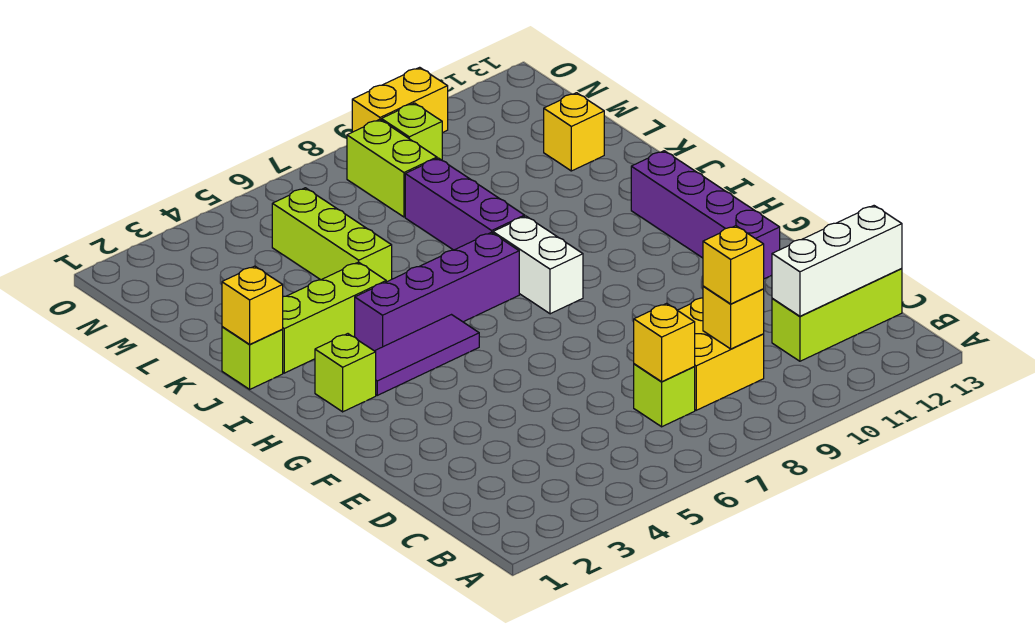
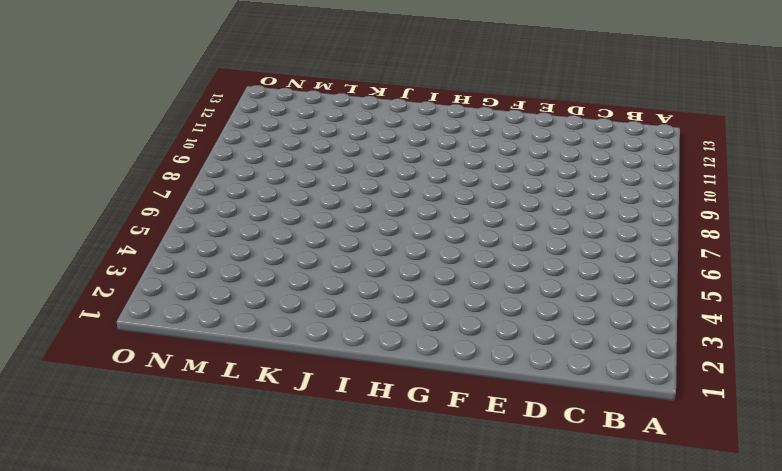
none -> lime brick C7 level 1
none -> yellow brick C8:D9 level 1
none -> lime brick C11:C13 level 1

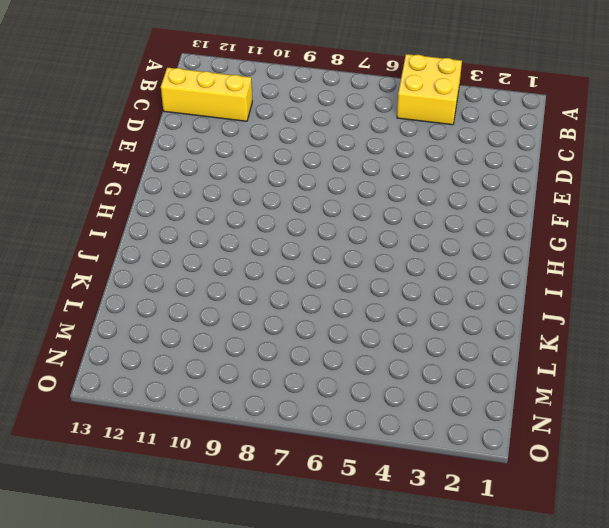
yellow brick A4:B5 level 1 -> yellow brick C8:D9 level 1
yellow brick C11:C13 level 1 -> lime brick C11:C13 level 1
none -> lime brick C7 level 1
none -> purple brick F12:I12 level 1
none -> lime brick H2 level 1

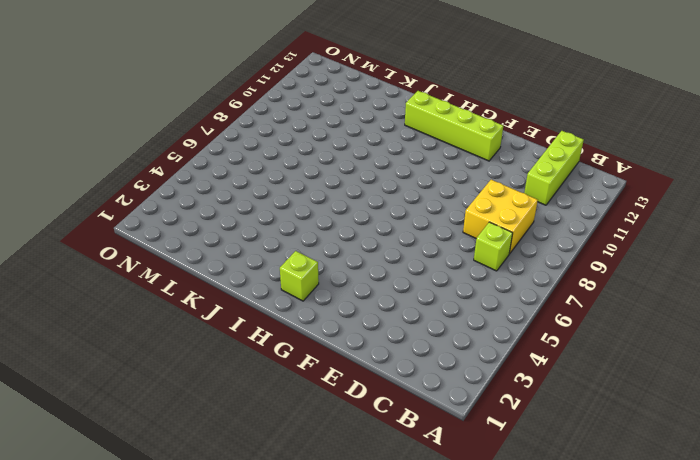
lime brick F12:I12 level 1 -> purple brick F12:I12 level 1
none -> purple tile H3:H5 level 1
none -> white brick H8:I8 level 1
none -> purple brick I4:I7 level 1

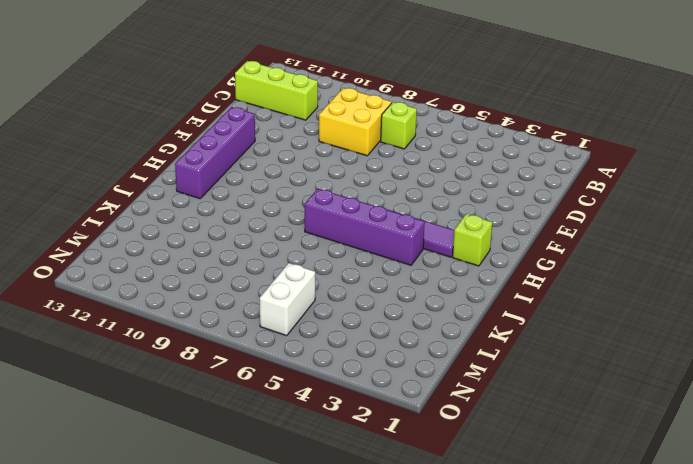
white brick M6:N6 level 1 -> white brick H8:I8 level 1
none -> lime brick J1 level 1
none -> lime brick J2:J4 level 1
none -> purple brick J8:L8 level 1

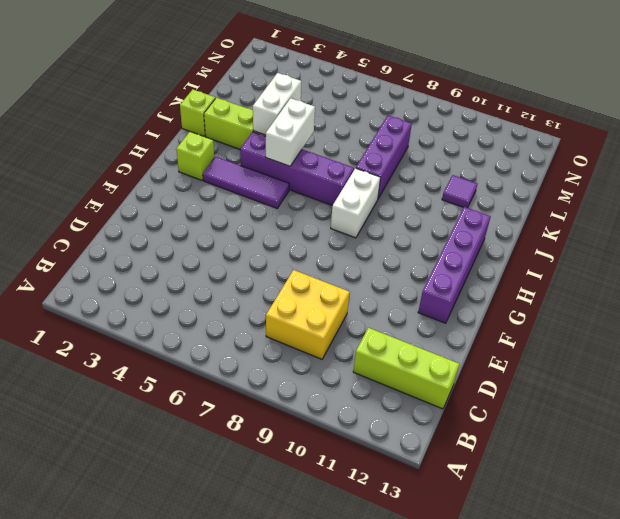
white brick I5:J5 level 2 -> none
white brick J4:K4 level 2 -> none
purple tile K11 level 1 -> none
none -> lime brick C7 level 1
none -> lime brick K5:M5 level 1
none -> yellow brick L12 level 1

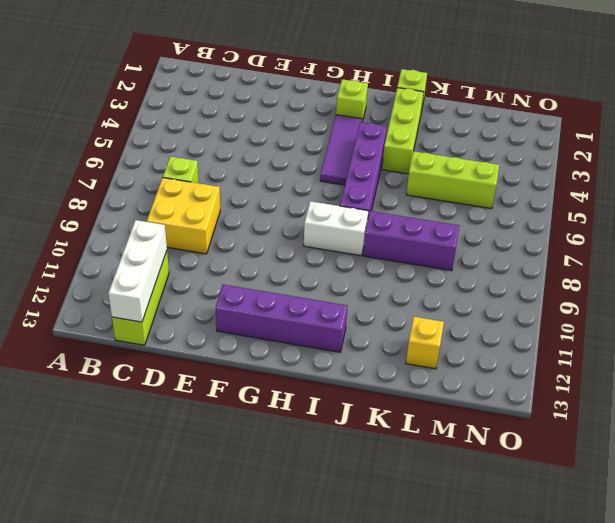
none -> lime brick M8:N8 level 1
none -> lime brick N9 level 1
none -> yellow brick O9:O10 level 1

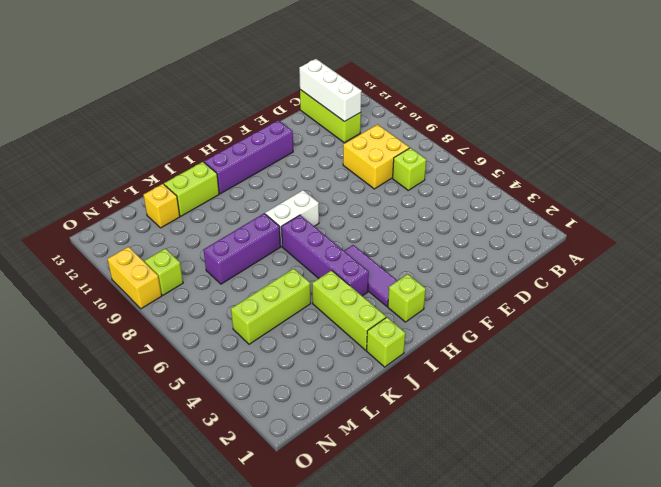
lime brick J12:K12 level 1 -> lime brick M8:N8 level 1
none -> yellow brick C7 level 2
none -> yellow brick C9 level 2
none -> yellow brick J1 level 2

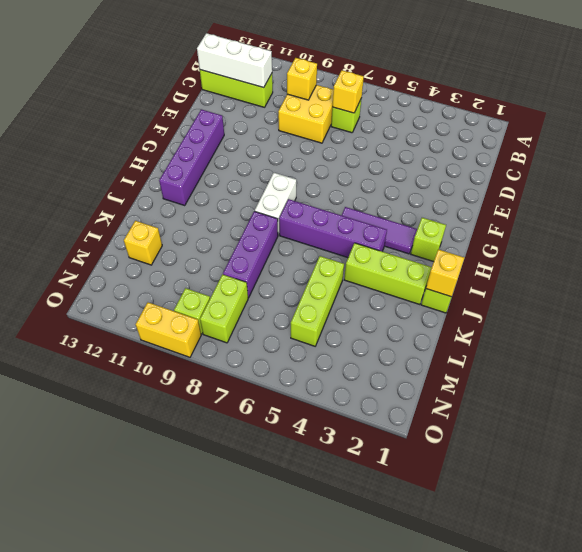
none -> yellow brick C9 level 3

